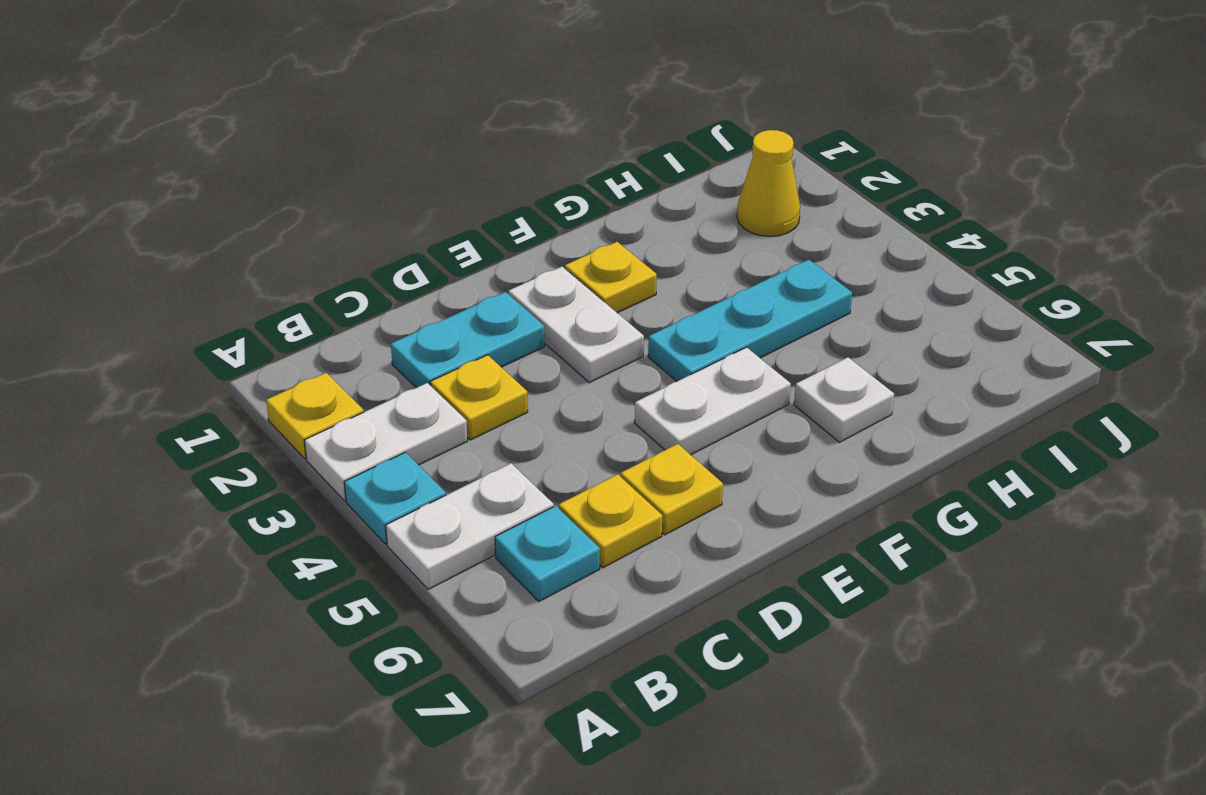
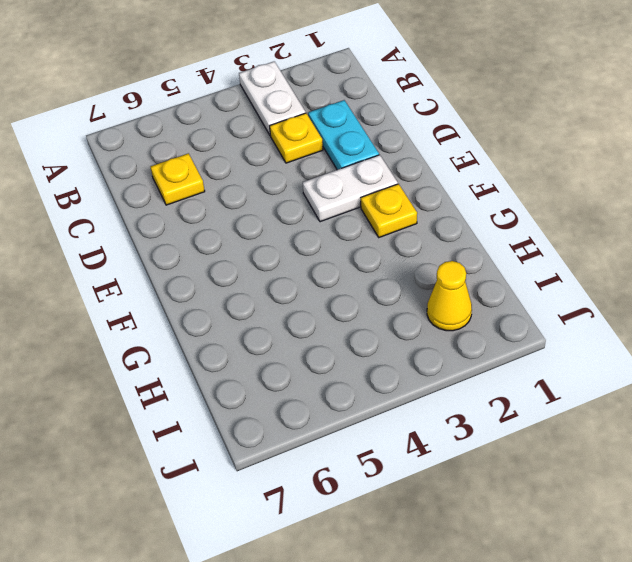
none -> yellow plate A2 level 1
none -> cyan plate A4 level 1
none -> white plate A5:B5 level 1

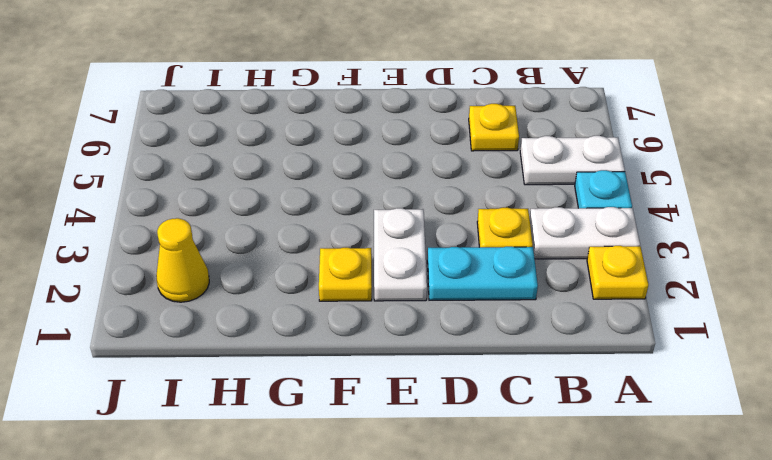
none -> cyan plate B6 level 1
none -> yellow plate D6 level 1
none -> white plate E5:F5 level 1

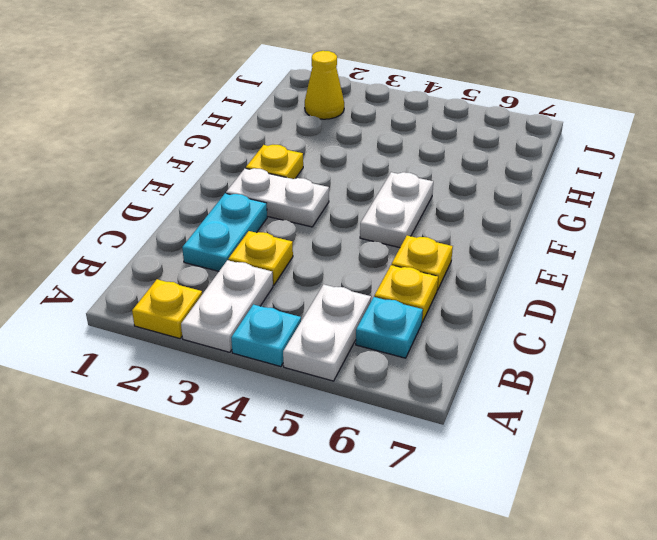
none -> cyan plate F4:H4 level 1
none -> white plate G6 level 1

